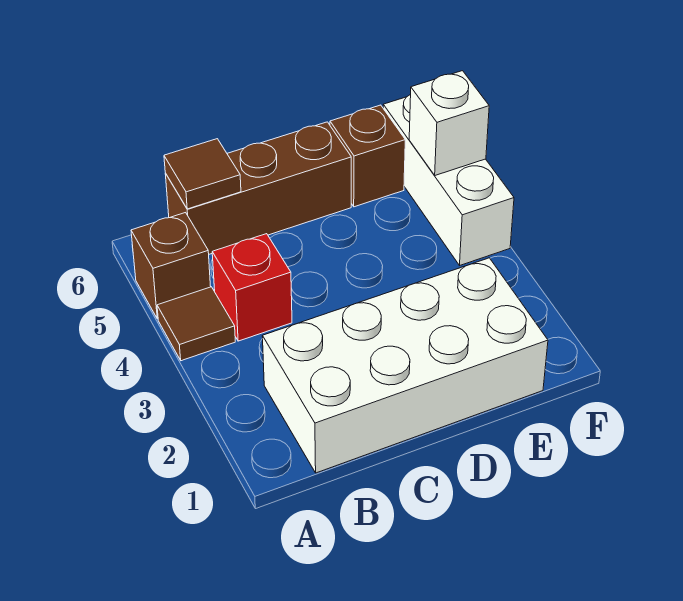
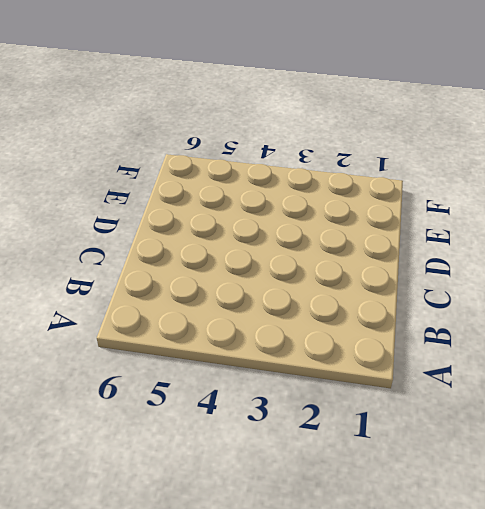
none -> brown tile A4 level 1
none -> brown brick A5 level 1

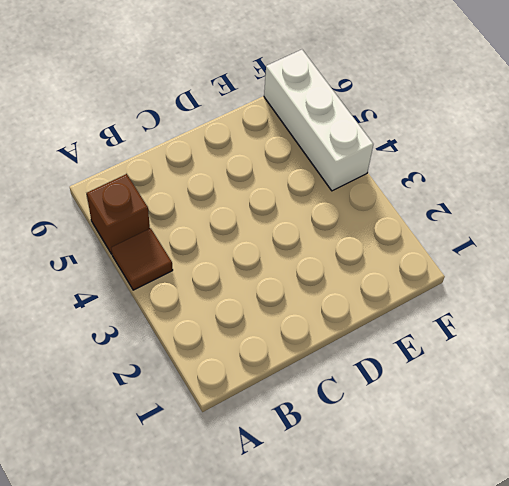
none -> white brick B1:E2 level 1
none -> red brick B4 level 1

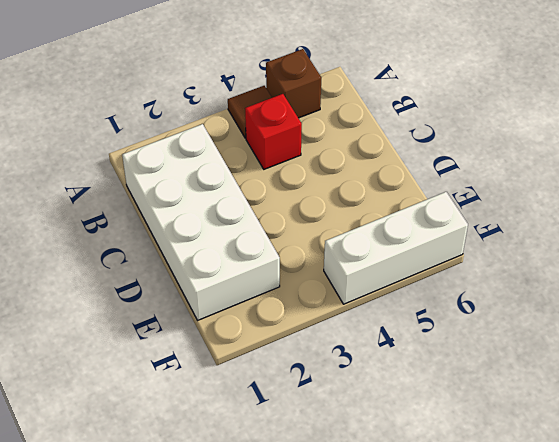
none -> brown brick B6:D6 level 1
none -> brown brick E6 level 1

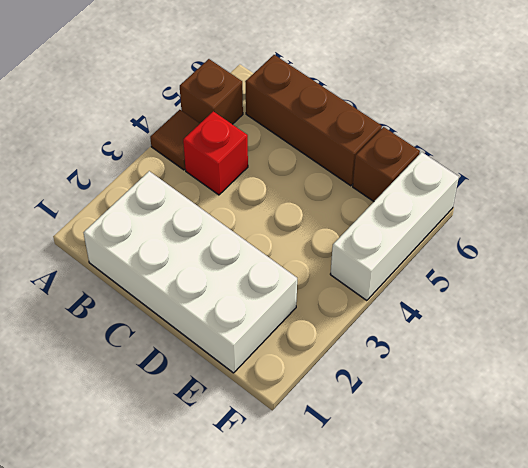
none -> brown tile B6 level 2
none -> white brick F5 level 2

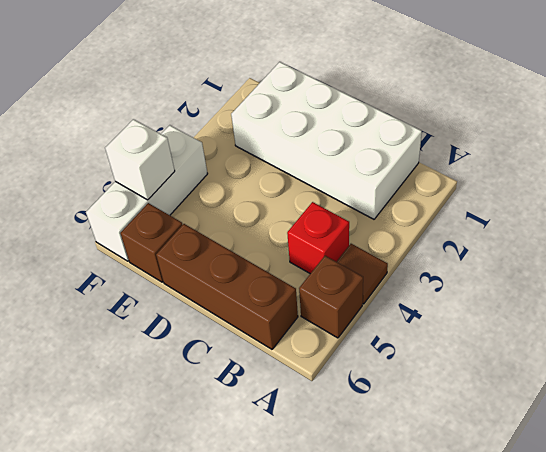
none -> brown tile B6 level 2

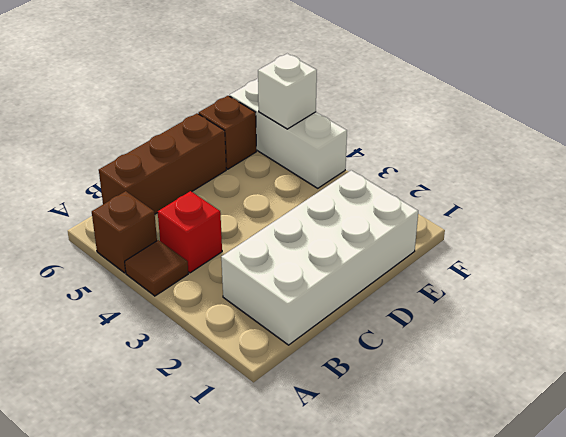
none -> brown tile B6 level 2

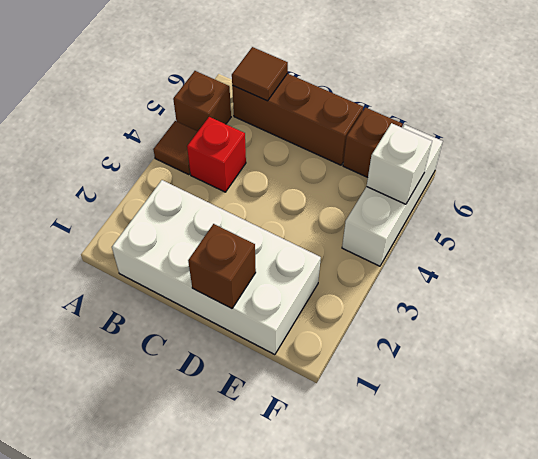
brown brick D1 level 2 -> none

